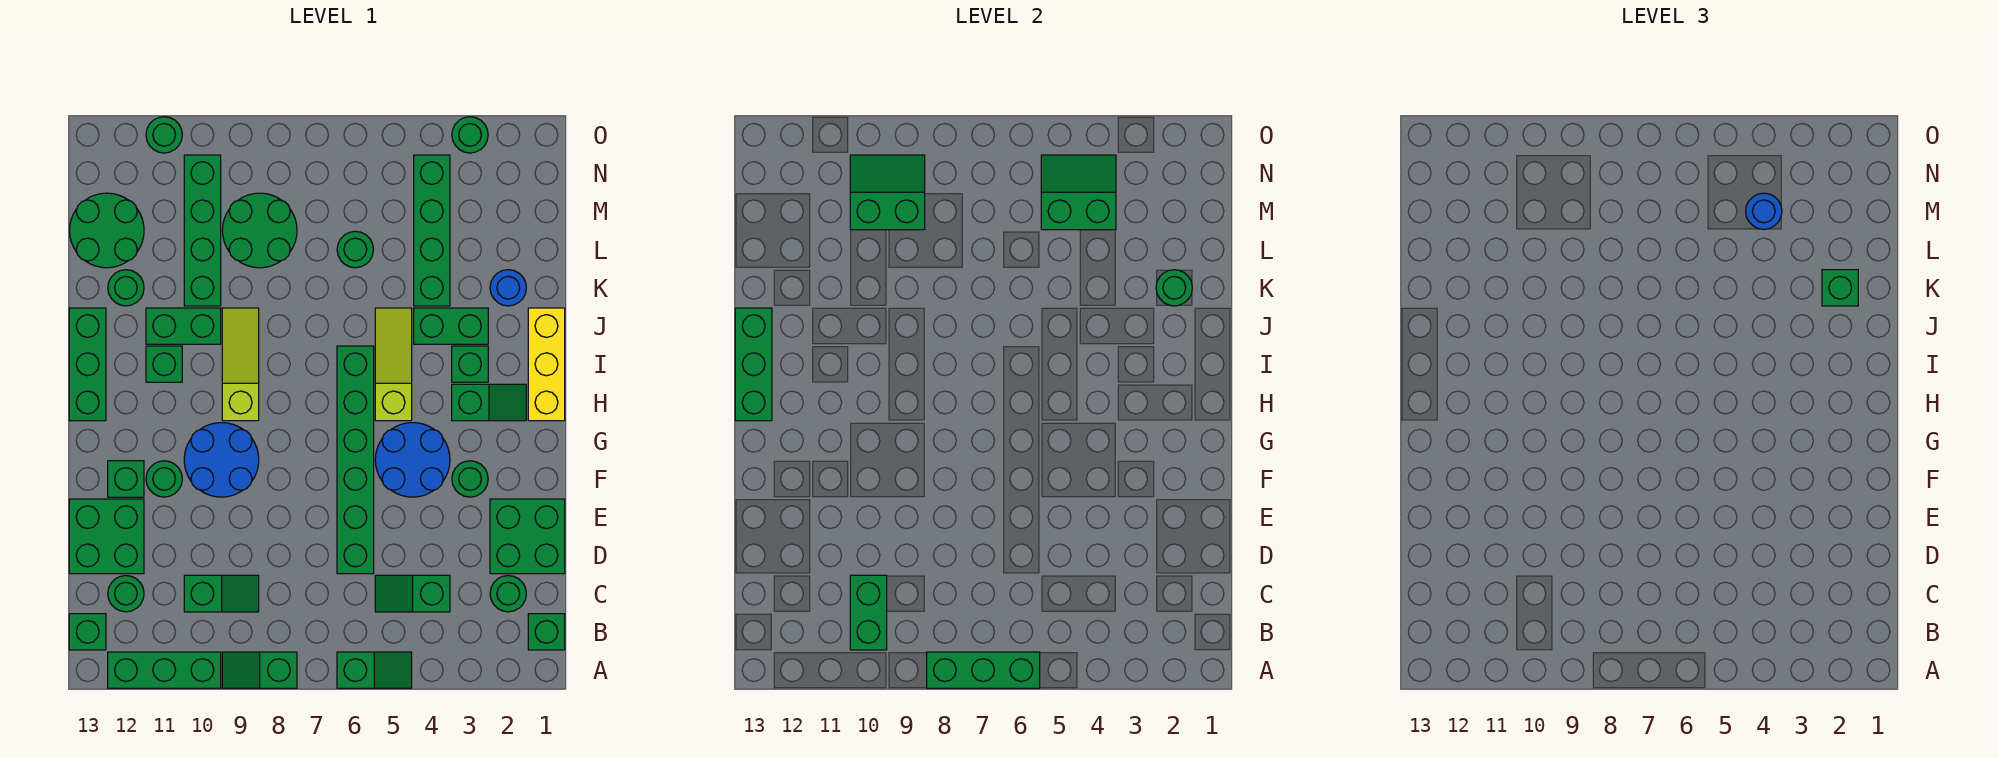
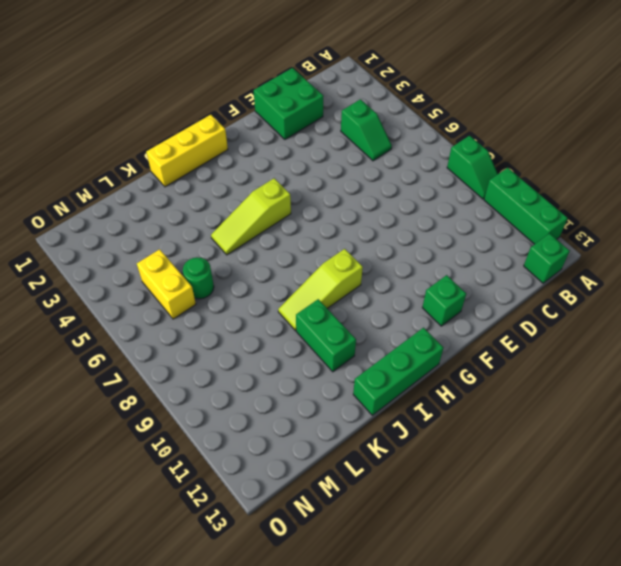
yellow brick M5:M6 level 1 -> none
none -> green slope A5:A6 level 1 top 6
none -> green brick B1 level 1
none -> green round brick C2 level 1
none -> green slope C9:C10 level 1 top 10

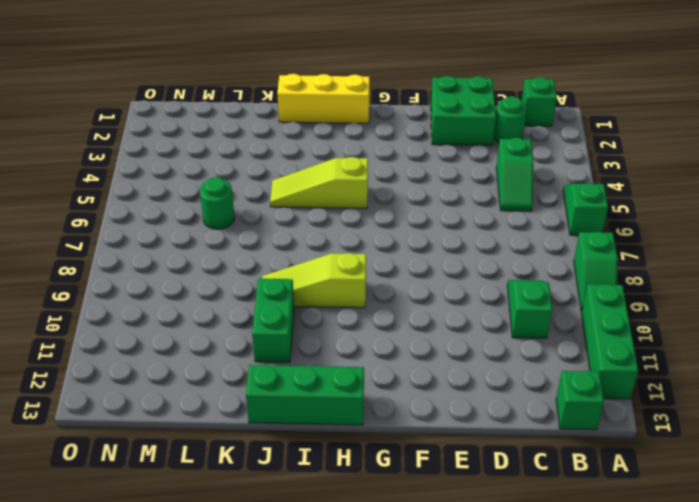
none -> green round brick C12 level 1
none -> green brick D6:I6 level 1
none -> green brick D12:E13 level 1
none -> green round brick F3 level 1

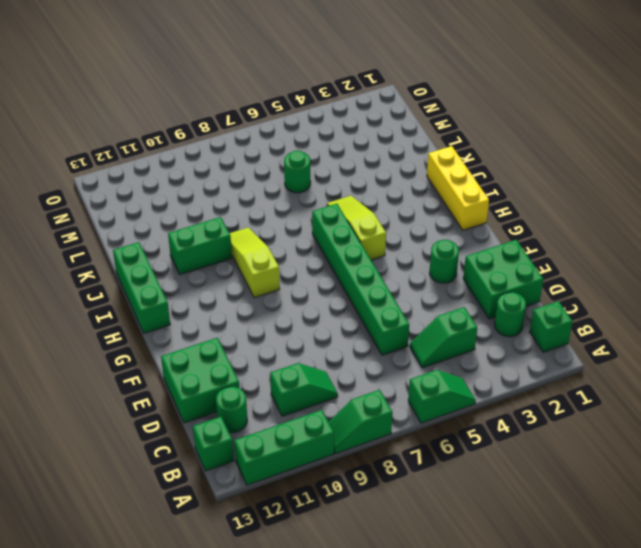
none -> blue round brick F4:G5 level 1
none -> blue round brick F9:G10 level 1
none -> green round brick F11 level 1
none -> green brick F12 level 1

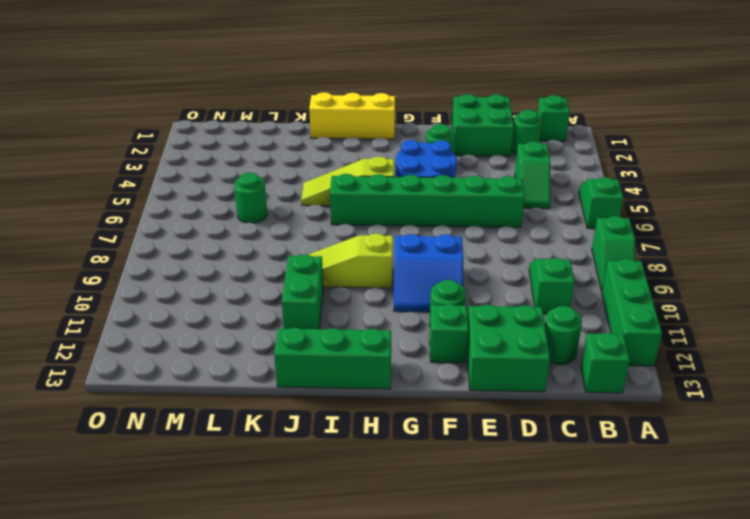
blue slope F9:G10 level 1 top 9 -> blue round brick F9:G10 level 1
none -> green slope H2:H3 level 1 top 3
none -> green brick I3 level 1
none -> green brick I11 level 1
none -> green brick J3:J4 level 1

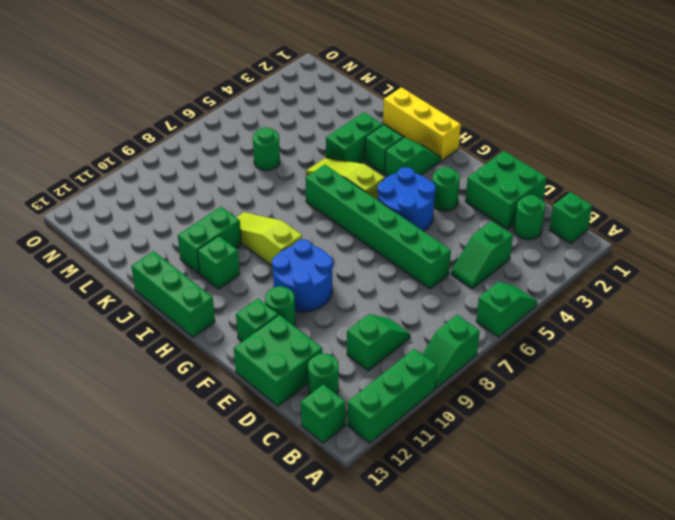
none -> blue round brick K2 level 1
none -> green brick K4:N4 level 1
none -> green brick K10:N10 level 1
none -> green round brick K12 level 1

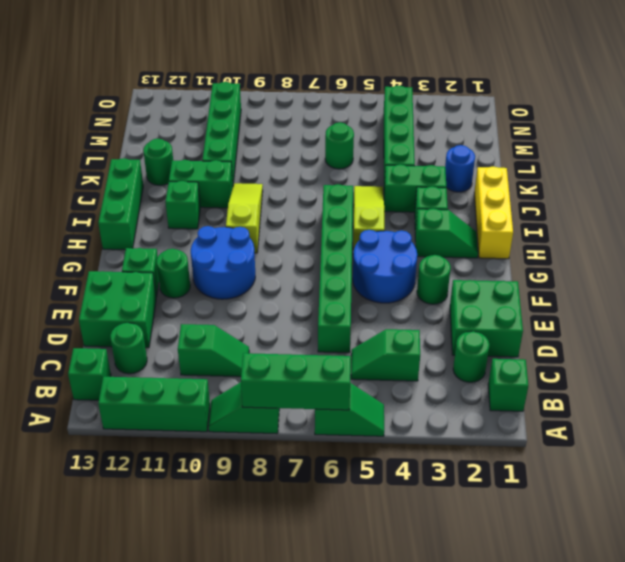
none -> green round brick L8:M9 level 1
none -> green round brick L12:M13 level 1
none -> green round brick O3 level 1
none -> green round brick O11 level 1

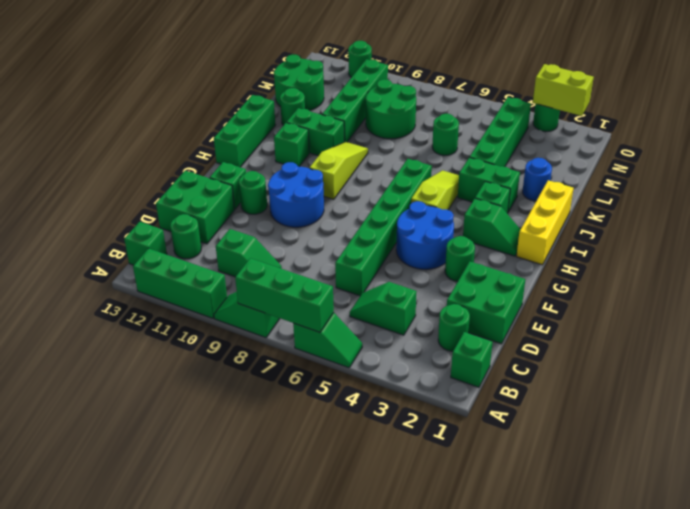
lime brick O2:O3 level 2 -> none
none -> green brick B10:C10 level 2
none -> green brick H13:J13 level 2
none -> green round brick K2 level 2
none -> green slope M4:N5 level 2 top M

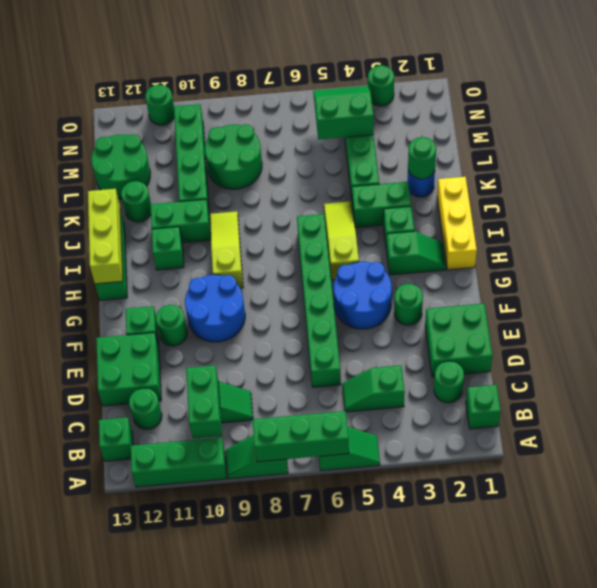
lime brick H13:J13 level 2 -> green brick H13:J13 level 2
none -> green round brick L6 level 1
none -> green slope M9:N10 level 2 top M
none -> green brick K2 level 3
none -> blue round brick M4 level 3

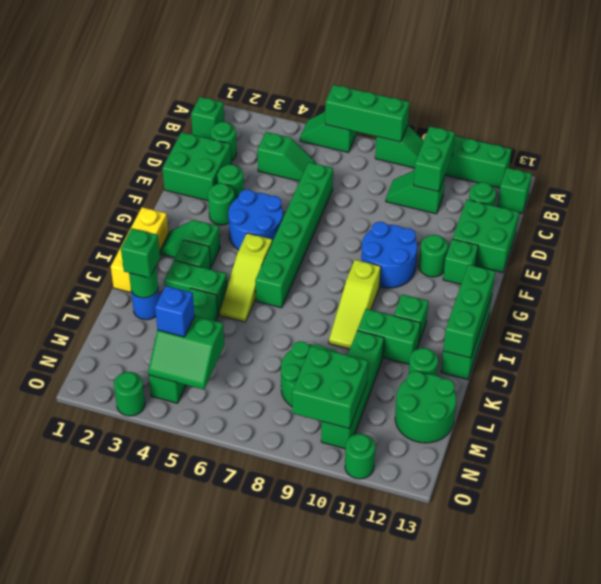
green round brick E3 level 1 -> green round brick L6 level 1
blue brick M4 level 3 -> blue round brick M4 level 3
green brick M9:N10 level 2 -> green slope M9:N10 level 2 top M

